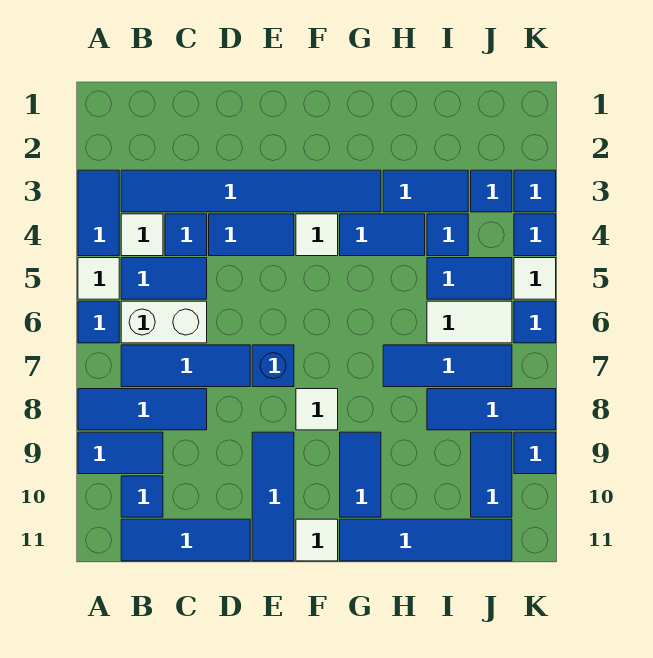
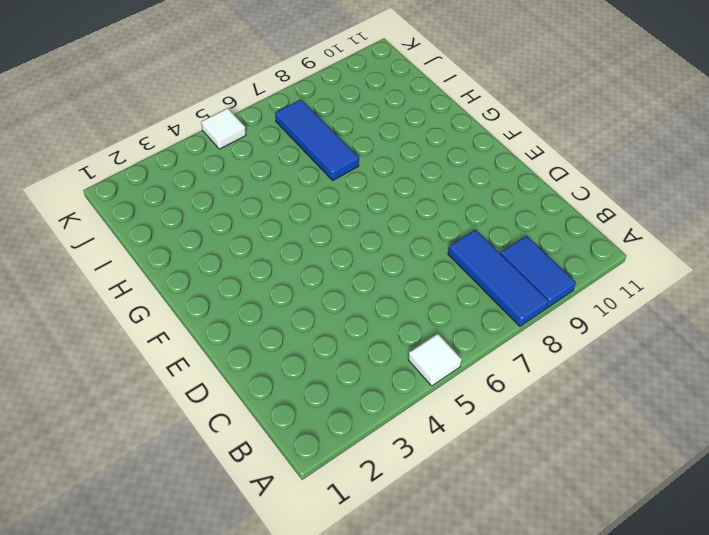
none -> blue tile A3:A4 level 1
none -> blue tile A6 level 1
none -> blue tile B3:G3 level 1
none -> white tile B4 level 1

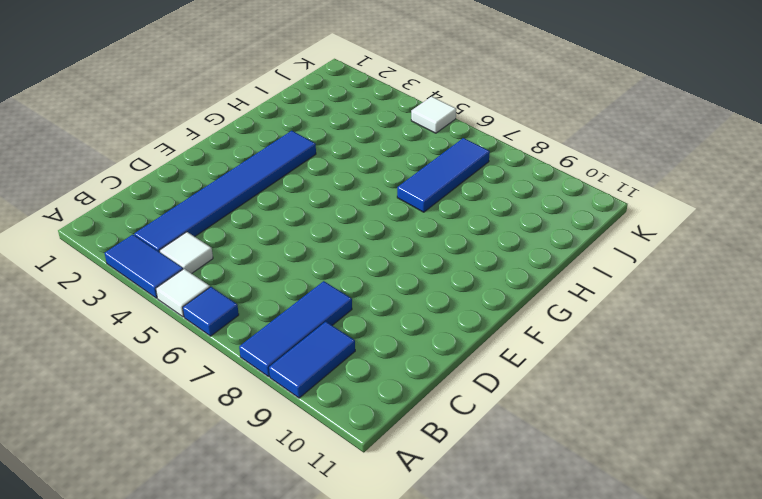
none -> blue tile B5:C5 level 1
none -> white brick B6:C6 level 1
none -> blue tile B7:D7 level 1
none -> blue tile B10 level 1

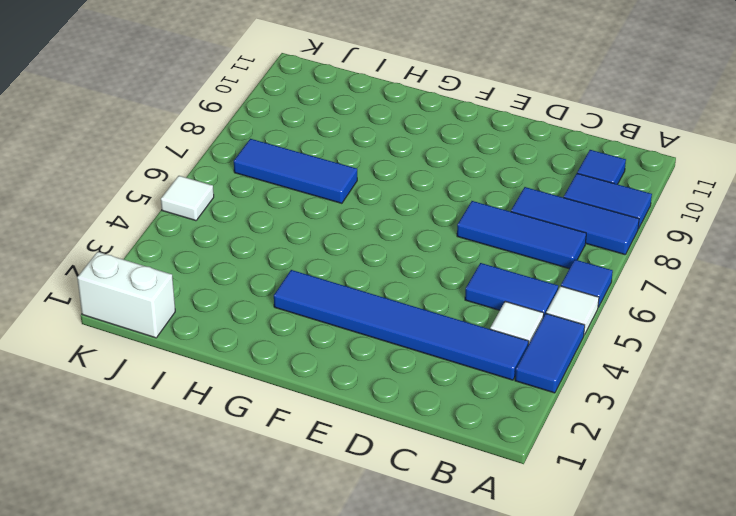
white brick J1:K1 level 1 -> white brick B6:C6 level 1
none -> blue tile B11:D11 level 1
none -> blue tile C4 level 1
none -> blue tile D4:E4 level 1
none -> blue brick E7 level 1

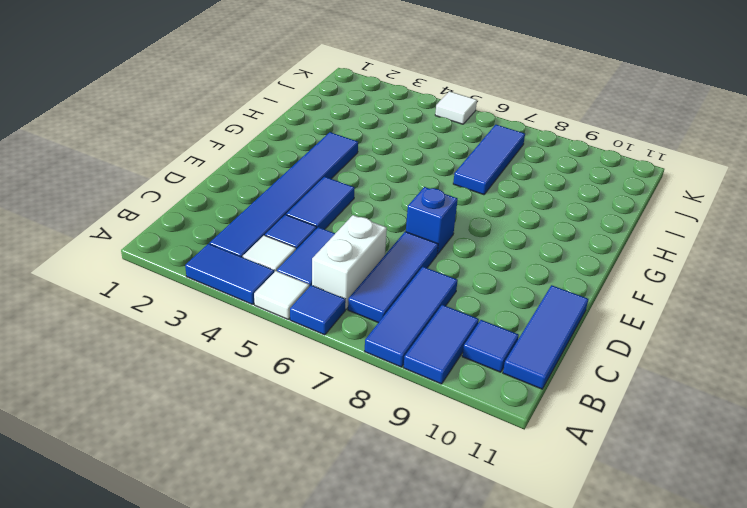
none -> blue tile E9:E11 level 1
none -> white tile F4 level 1
none -> white tile F8 level 1
none -> white tile F11 level 1

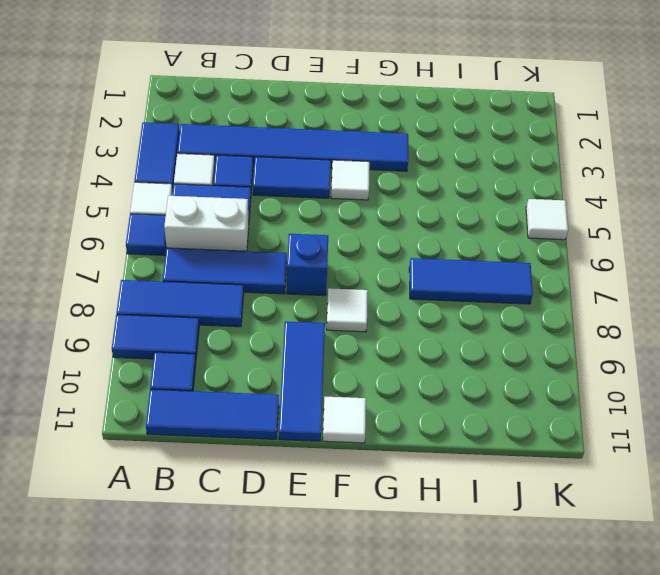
none -> blue tile G4:H4 level 1
none -> blue tile G9:G10 level 1
none -> blue tile G11:J11 level 1
none -> blue tile H3:I3 level 1

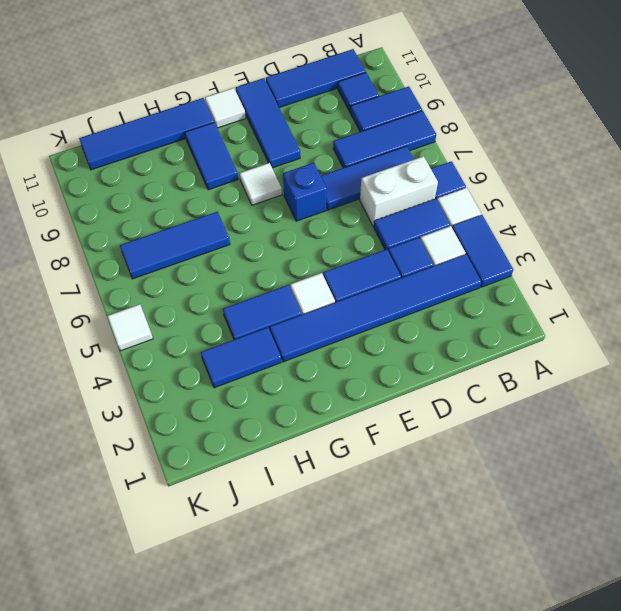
none -> blue tile I4 level 1
none -> blue tile I5:J5 level 1
none -> white tile I6:J6 level 1
none -> blue tile I8:K8 level 1

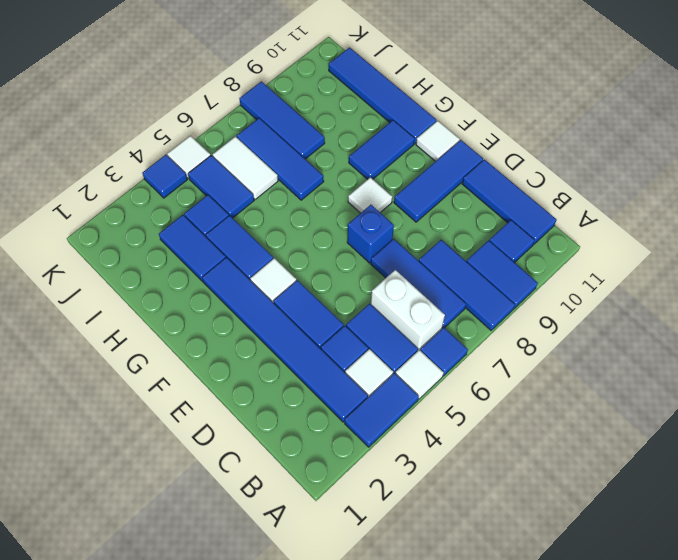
none -> blue tile J3 level 1
none -> blue tile J9:J10 level 1
none -> blue tile K3 level 1
none -> blue tile K6 level 1

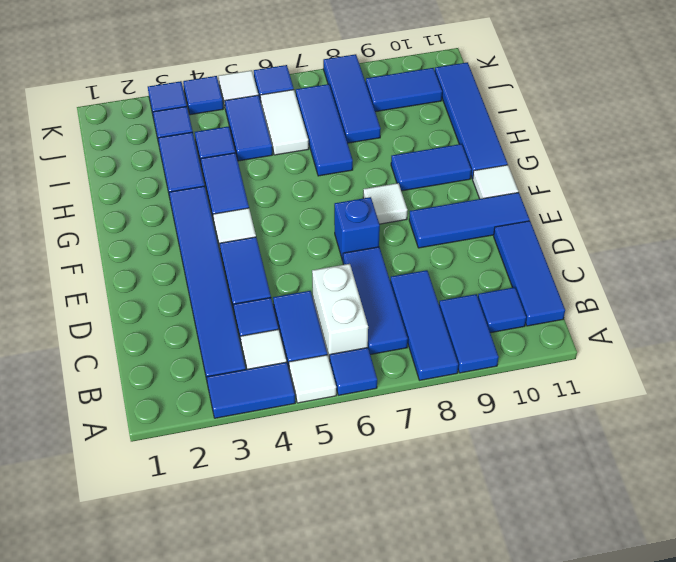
none -> blue tile K9 level 1

